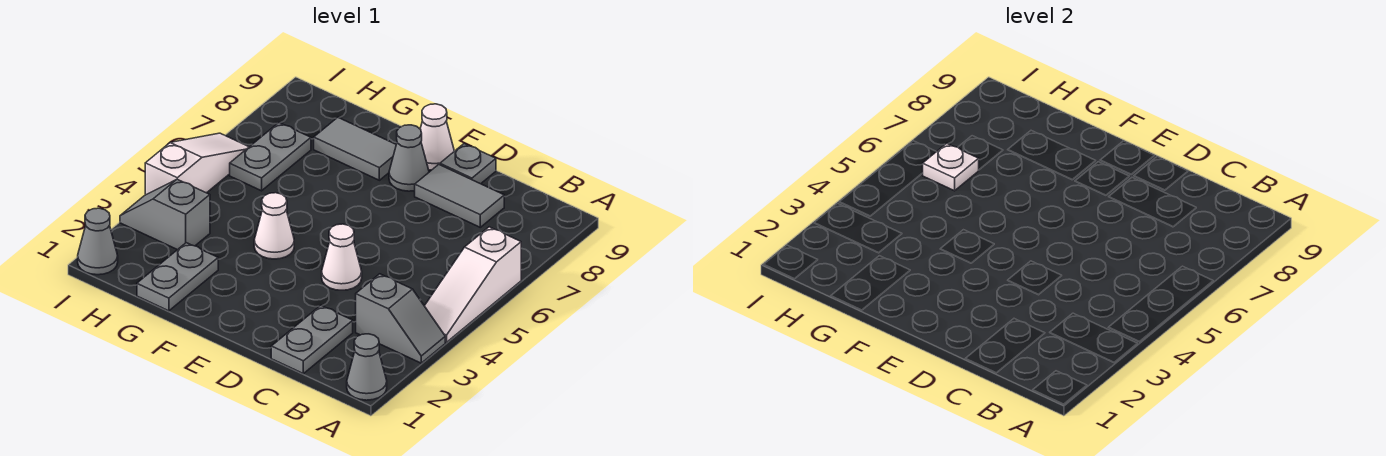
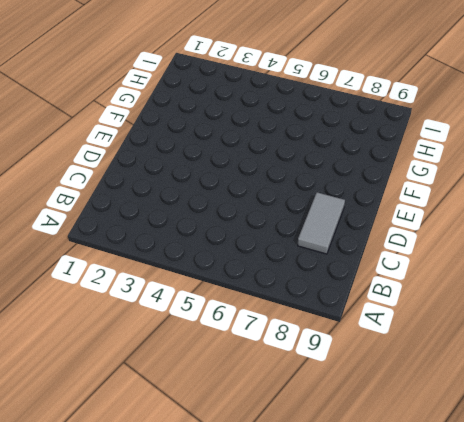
none -> grey cone A1 level 1
none -> grey slope A3:B3 level 1 top B
none -> white slope A4:A6 level 1 top 6

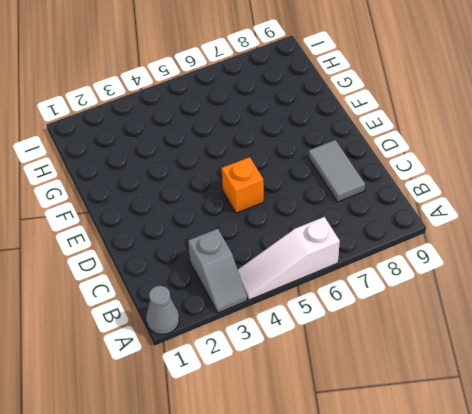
orange brick D5 level 1 -> none
none -> grey plate C1:C2 level 1
none -> white cone D4 level 1
none -> grey plate D9 level 1

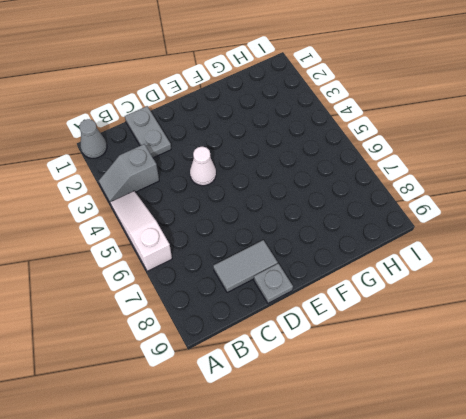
none -> grey cone E8 level 1
none -> white cone E9 level 1
none -> white cone F4 level 1

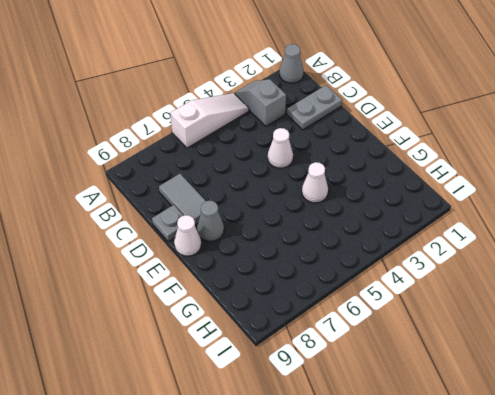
none -> grey tile F8:G8 level 1
none -> grey plate G1:G2 level 1
none -> grey slope H3:I3 level 1 top H

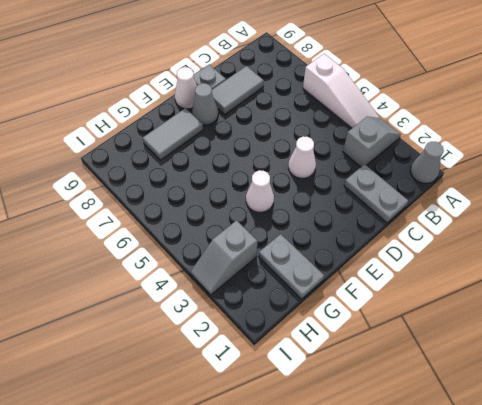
none -> grey plate H6:H7 level 1
none -> grey cone I1 level 1
none -> white slope I4:I6 level 1 top 4

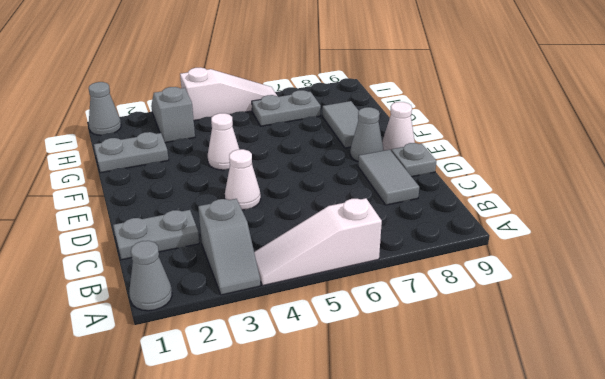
none -> white plate H6 level 2

